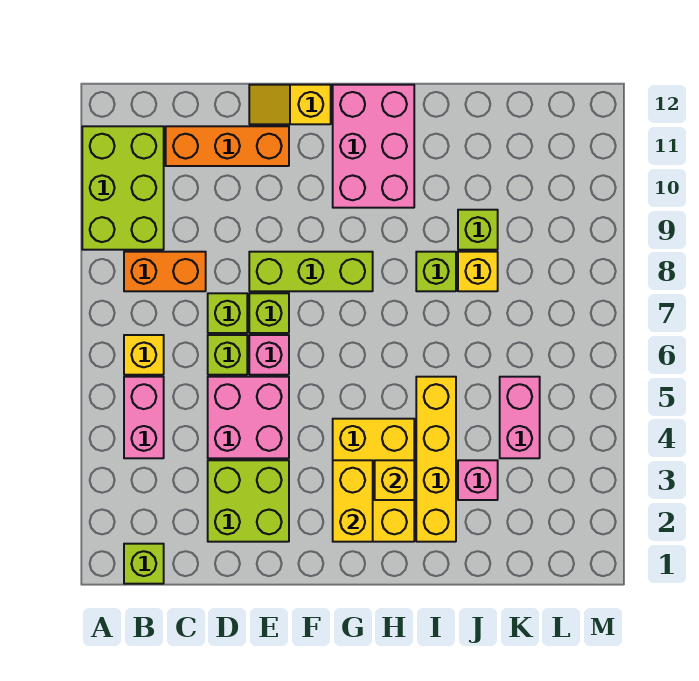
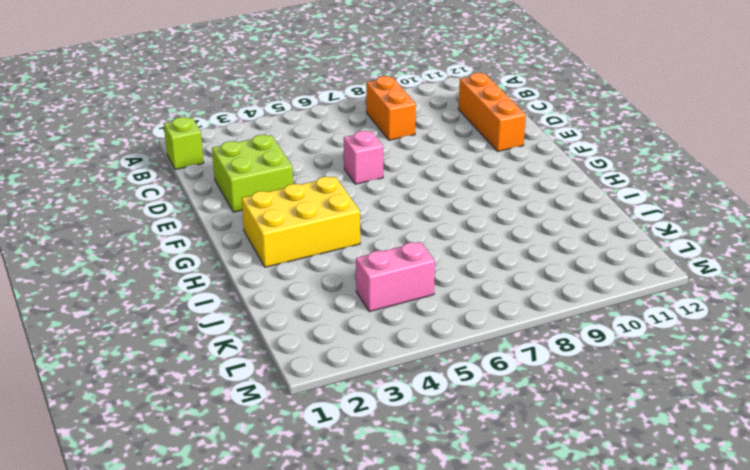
none -> lime brick A9:B11 level 1
none -> pink brick B4:B5 level 1
none -> yellow brick B6 level 1

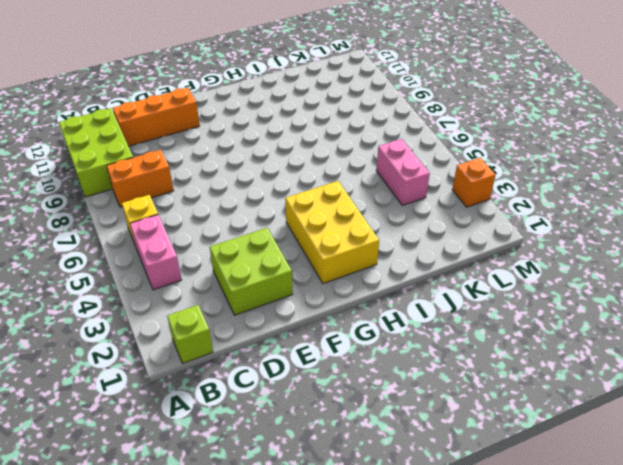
orange brick M3 level 1 -> none
none -> pink brick D4:E5 level 1
none -> lime brick D6 level 1
none -> lime brick D7 level 1

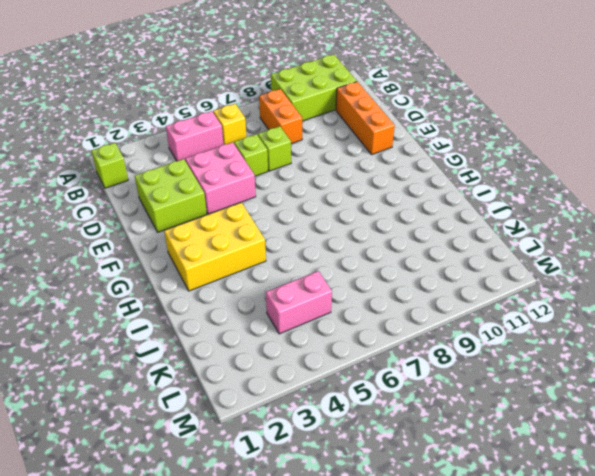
none -> pink brick E6 level 1
none -> lime brick E7 level 1
none -> lime brick E8:G8 level 1

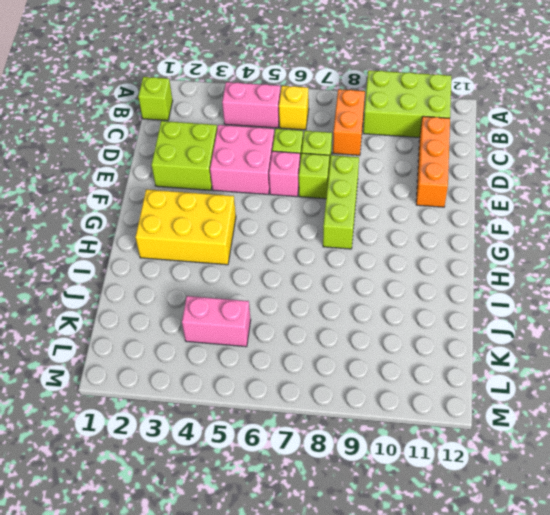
none -> yellow slope E12:F12 level 1 top F
none -> pink brick G10:H12 level 1
none -> yellow brick I2:I5 level 1

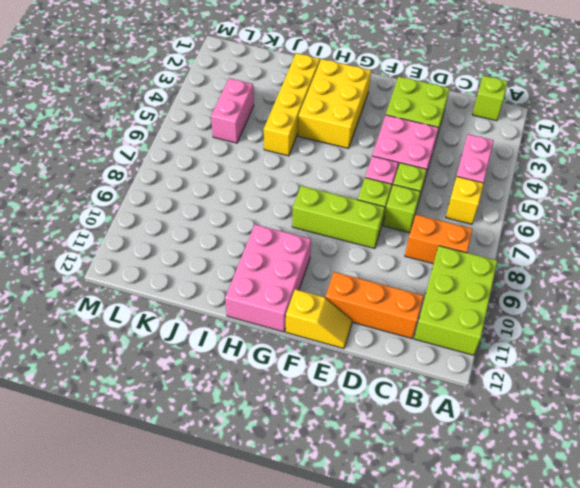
none -> lime brick I8 level 1
none -> pink brick J3 level 1
none -> yellow brick J8 level 1

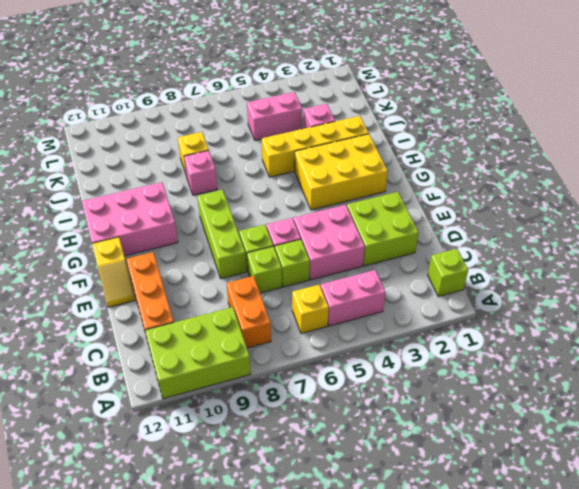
pink brick I8 level 1 -> lime brick I8 level 1
none -> lime brick J9 level 1
none -> yellow brick G2:G3 level 2
none -> yellow brick H3 level 2

